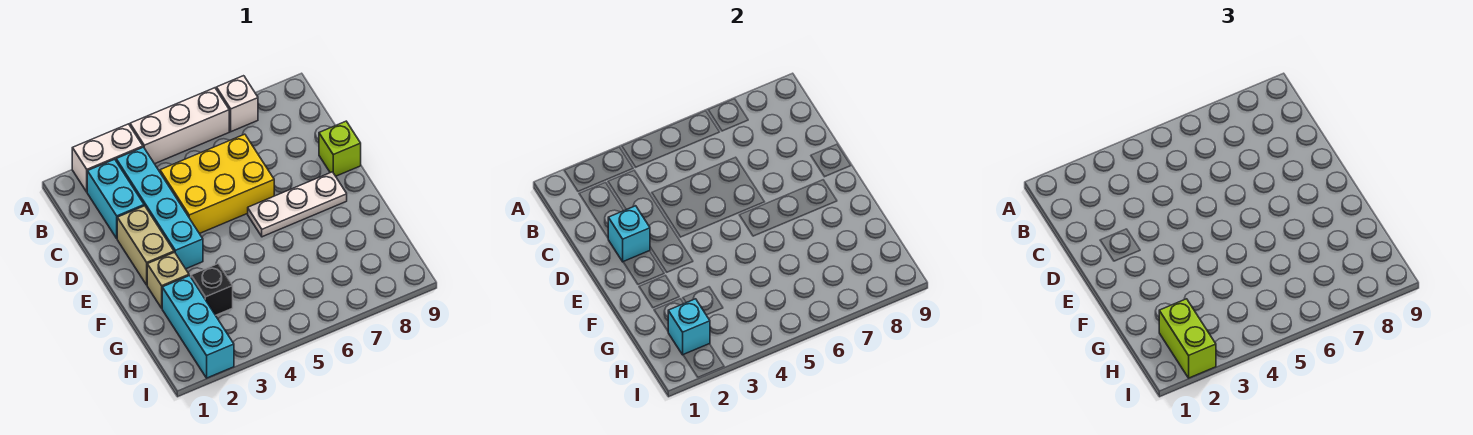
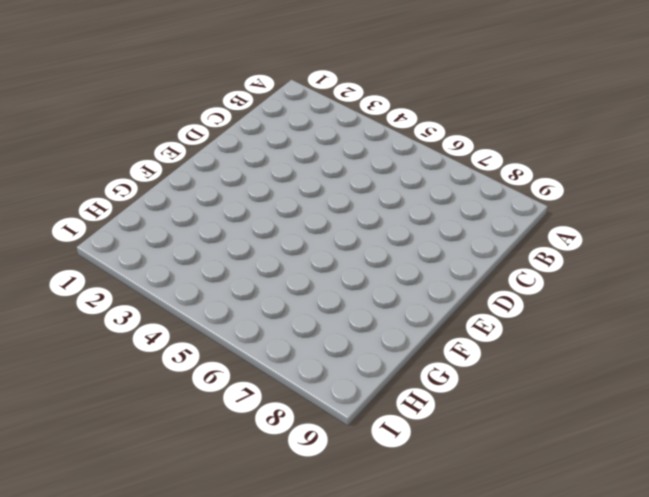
none -> white brick A2:A3 level 1
none -> white brick A4:A6 level 1
none -> white brick A7 level 1

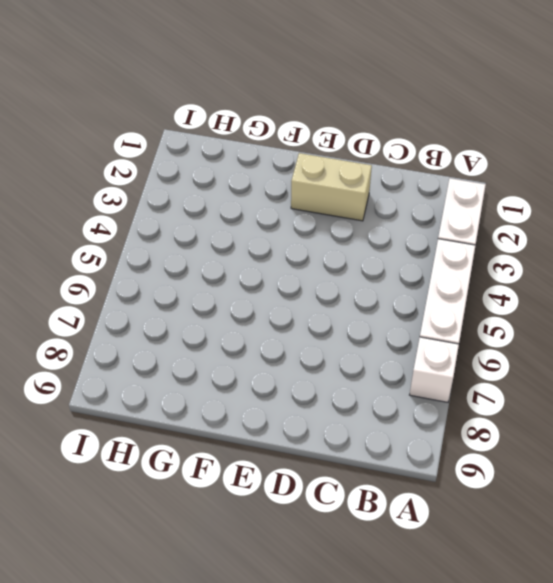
none -> cyan brick B2:C2 level 1
none -> cyan brick B3:E3 level 1
none -> yellow brick C4:D6 level 1

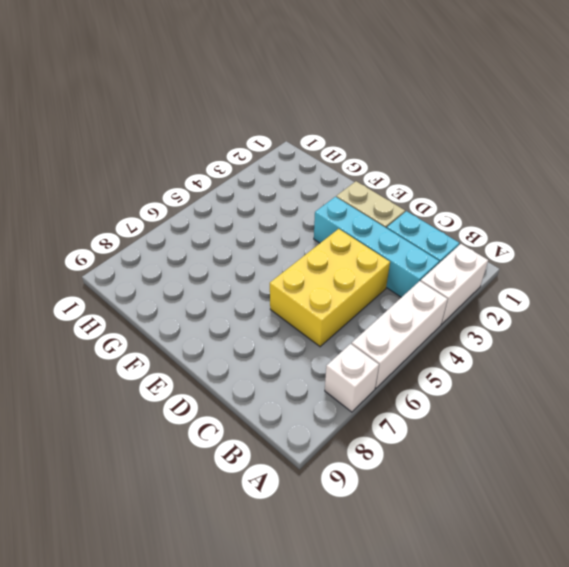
none -> lime brick D9 level 1
none -> white plate E6:E8 level 1
none -> tan brick F2 level 1

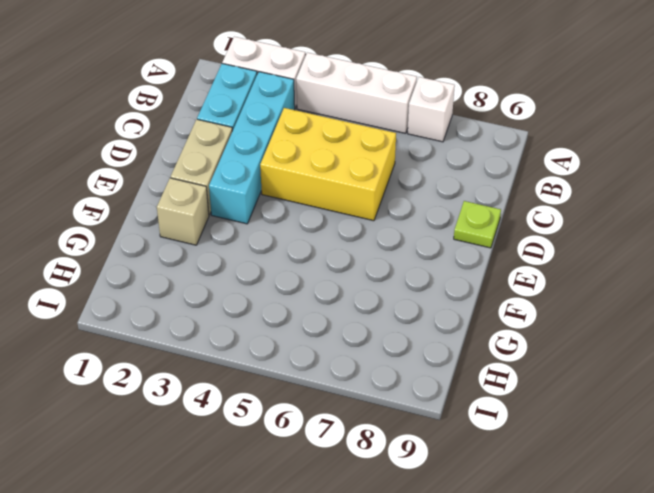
lime plate D9 level 1 -> lime brick D9 level 1
none -> white plate E6:E8 level 1
none -> cyan brick G2:I2 level 1
none -> black brick G3 level 1

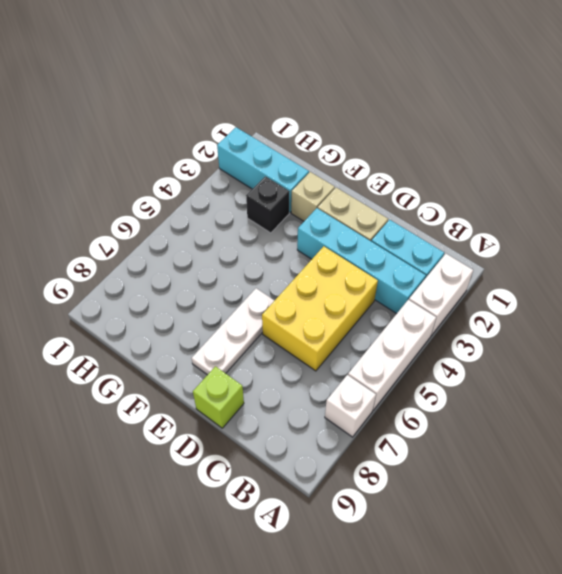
none -> cyan brick D2 level 2
none -> cyan brick H2 level 2
none -> lime brick H2:I2 level 3

